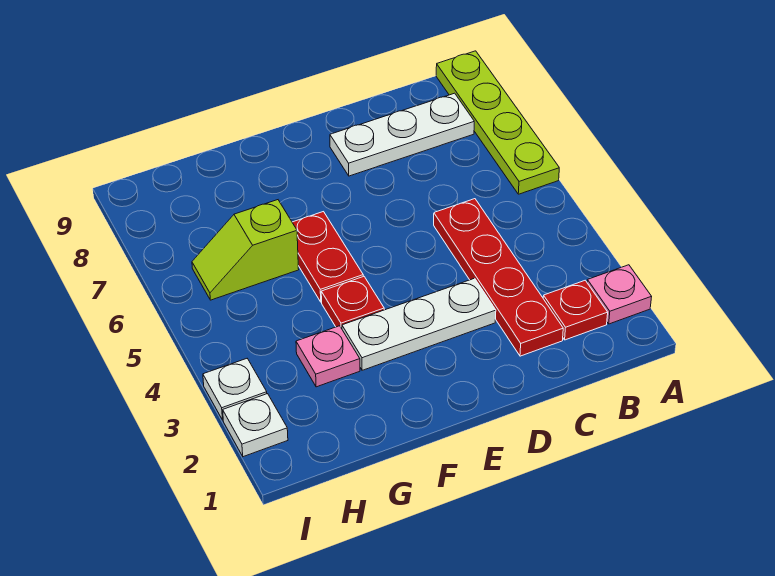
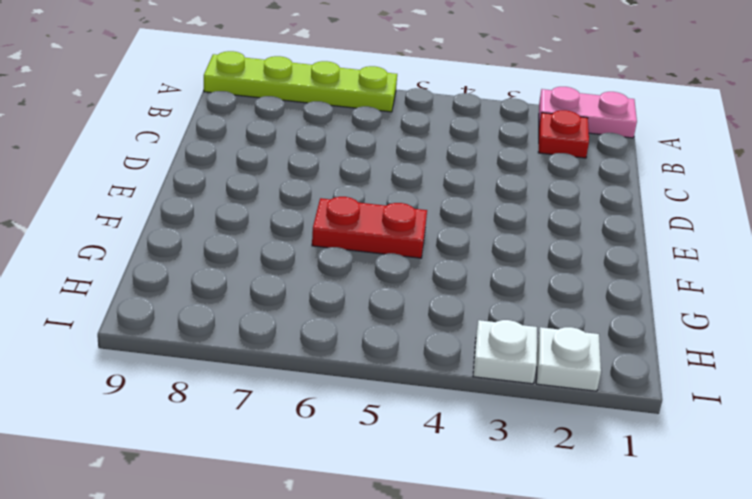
pink plate A1:A2 level 1 -> pink plate A2 level 1
none -> white plate B8:D8 level 1
none -> red plate C2:C5 level 1
none -> white plate D3:F3 level 1

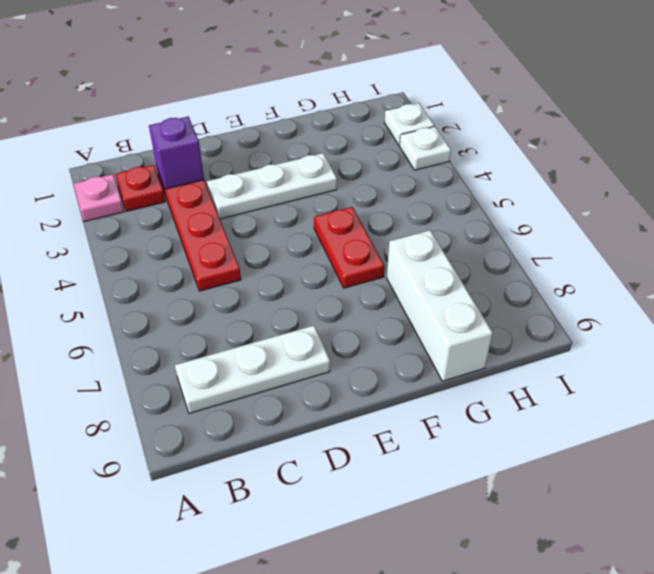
purple brick C2 level 2 -> none
white brick G7:G9 level 1 -> none
none -> lime plate A6:A9 level 1
none -> red plate F4 level 1
none -> pink plate G3 level 1

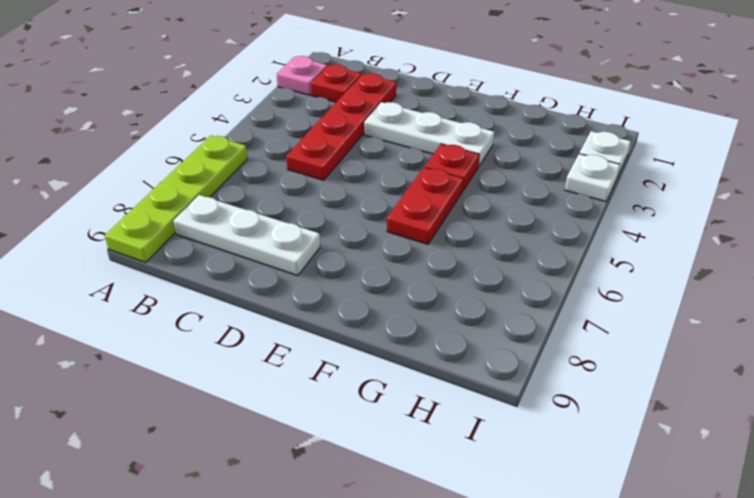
none -> pink plate G3 level 1
none -> lime slope G6:H6 level 1 top G

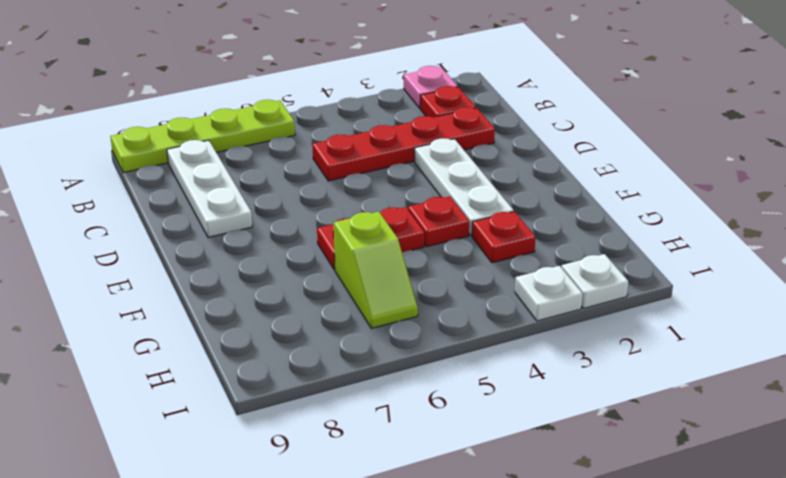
red plate G3 level 1 -> pink plate G3 level 1

